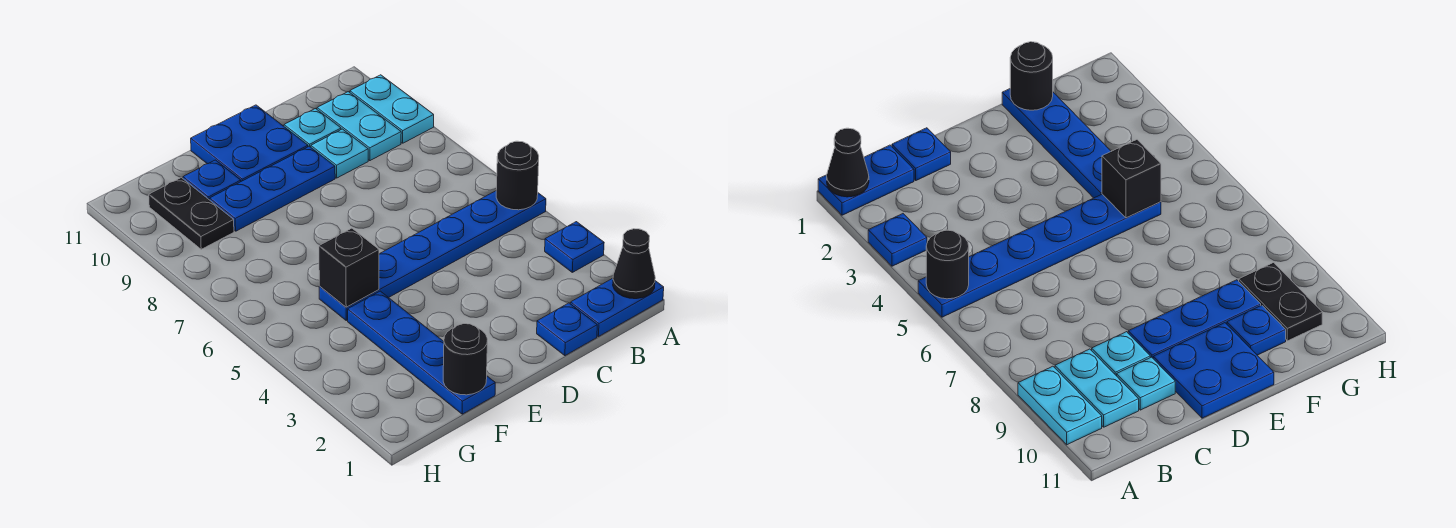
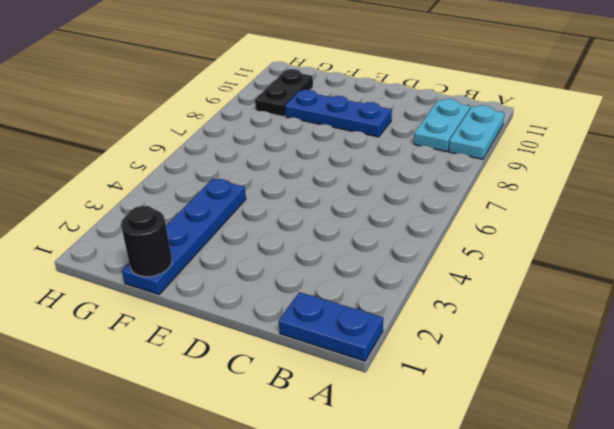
none -> blue plate A3 level 1
none -> blue plate A5:F5 level 1
none -> blue plate C1 level 1

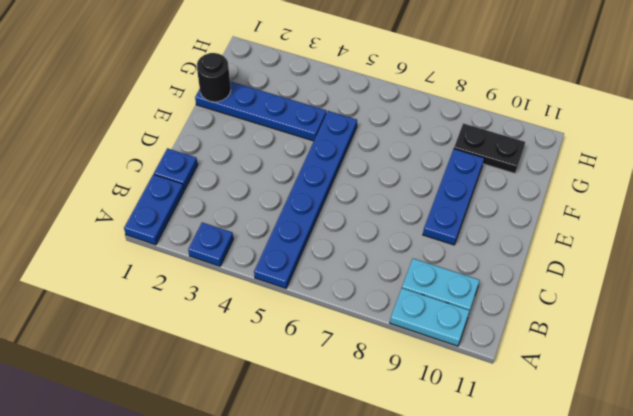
none -> cyan plate C9 level 1
none -> cyan plate C10 level 1
none -> blue plate D10:E11 level 1

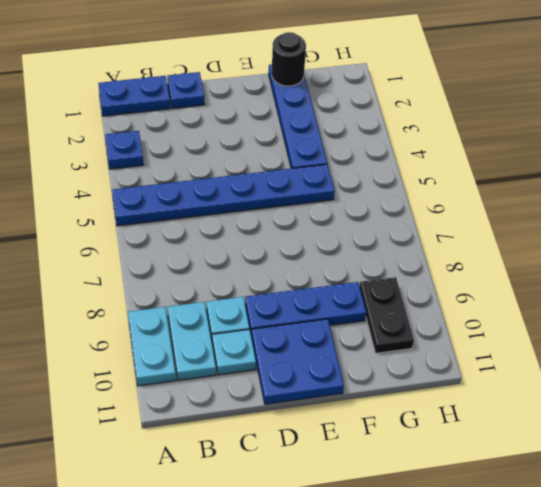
none -> blue plate F10 level 1
none -> black cone A1 level 2
none -> black round brick A5 level 2

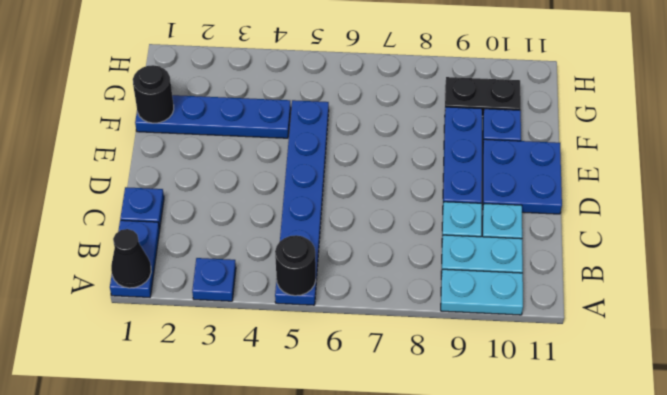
none -> black brick F5 level 2

